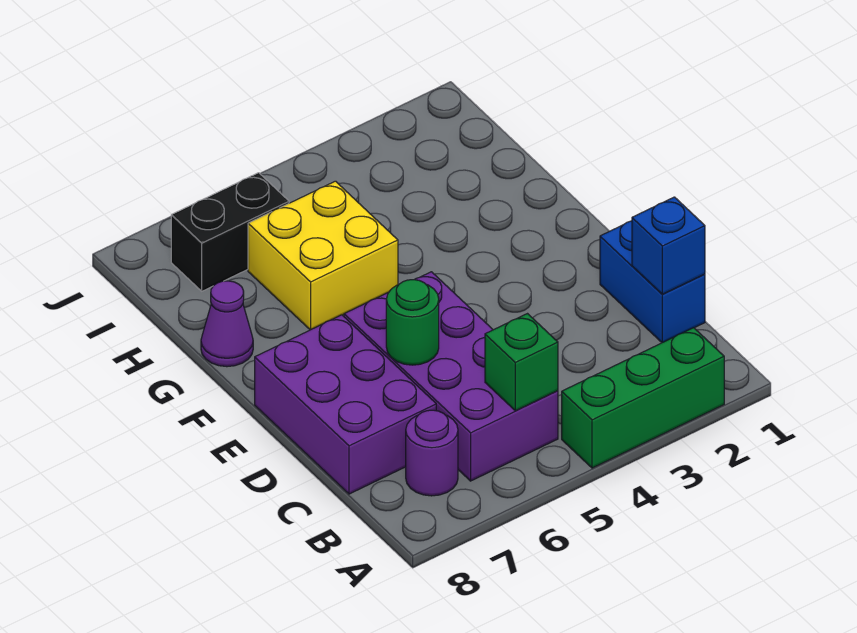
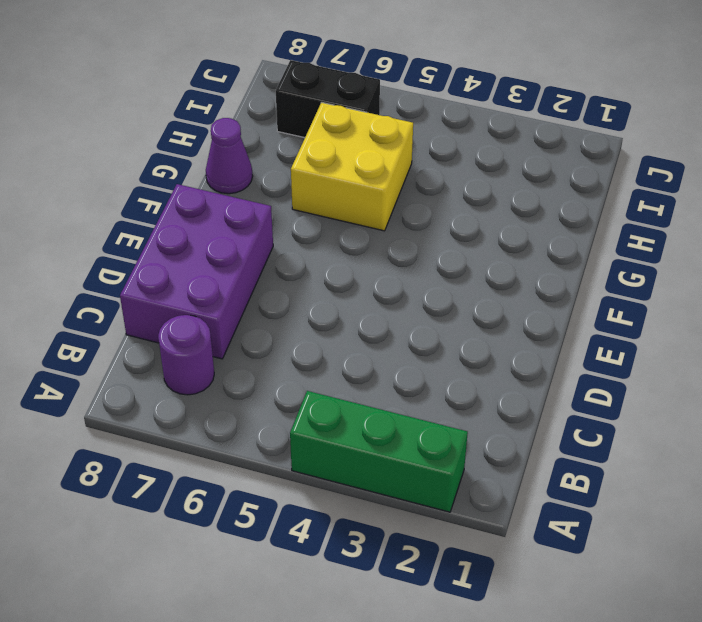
none -> purple brick B5:E6 level 1
none -> blue brick C1:D1 level 1

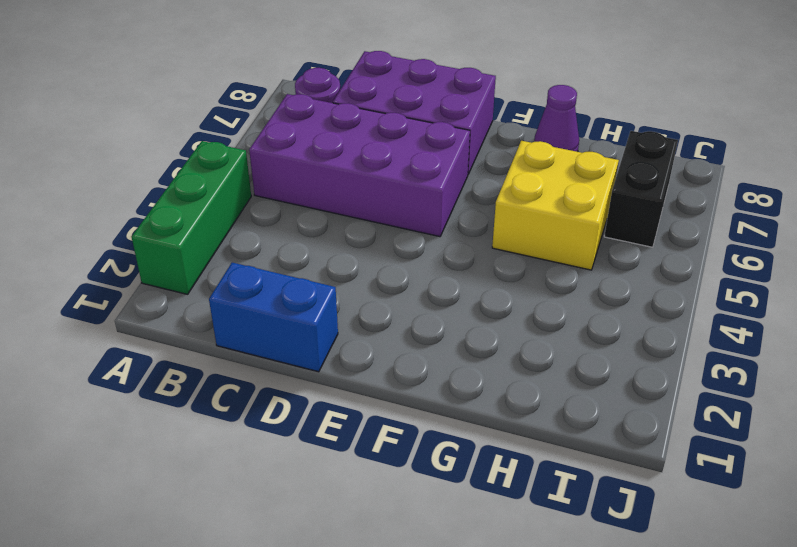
none -> green brick B5 level 2
none -> blue brick C1 level 2

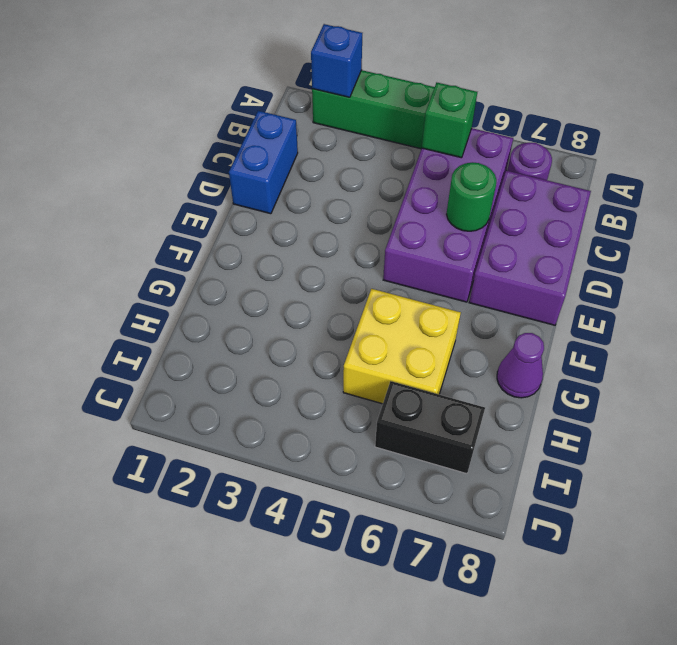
blue brick A2 level 2 -> blue brick C1 level 2

